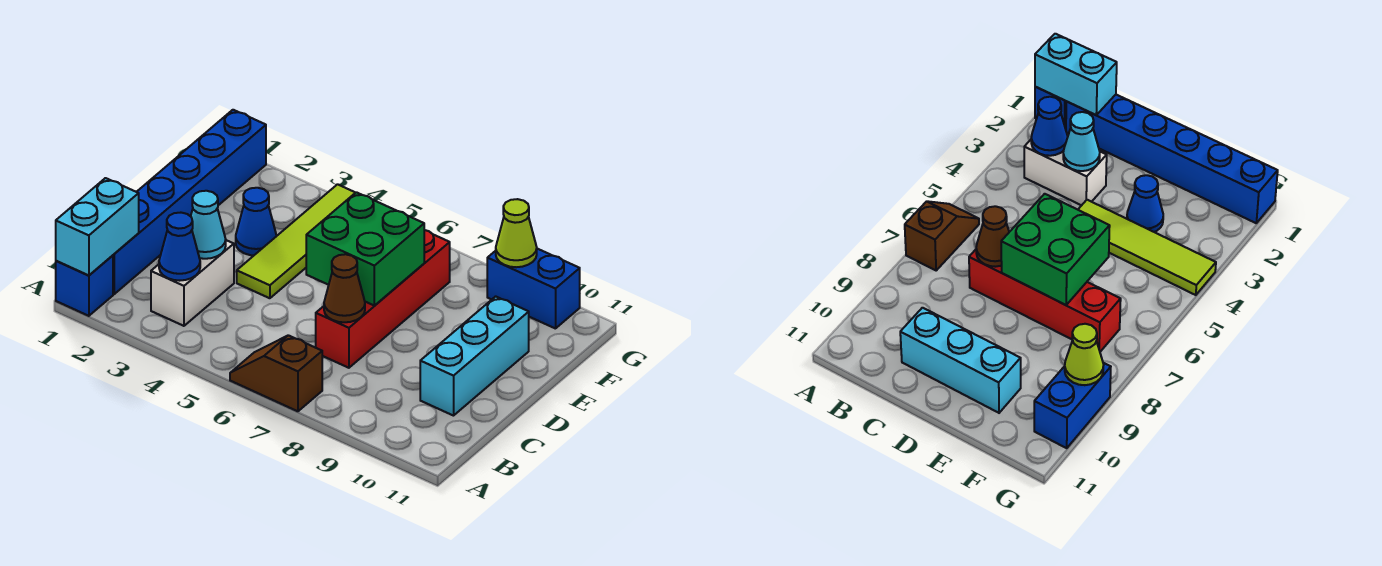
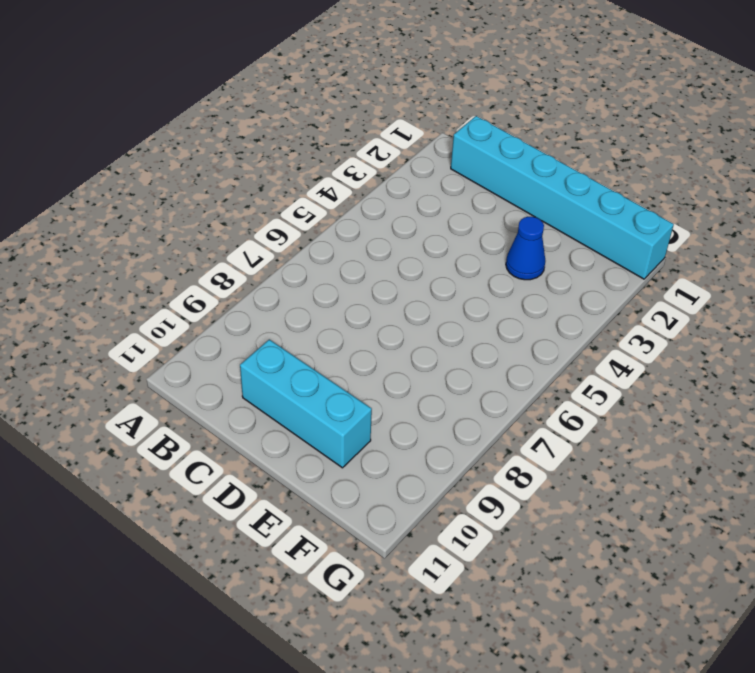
cyan brick B1:G1 level 1 -> blue brick B1:G1 level 1
none -> blue brick A1 level 1
none -> brown slope A6:A7 level 1 top 7
none -> white brick B3:C3 level 1

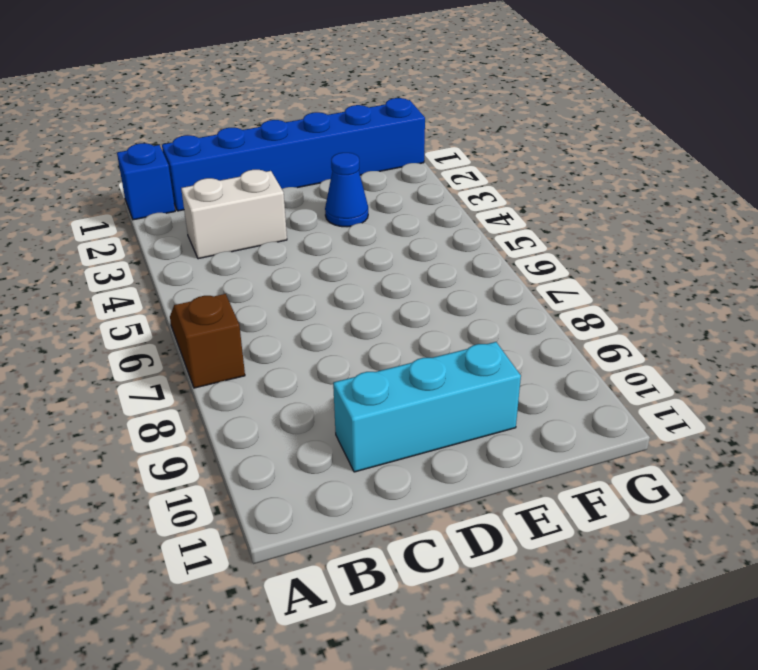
none -> red brick C7:F7 level 1
none -> lime tile D4:G4 level 1
none -> blue brick G9:G10 level 1

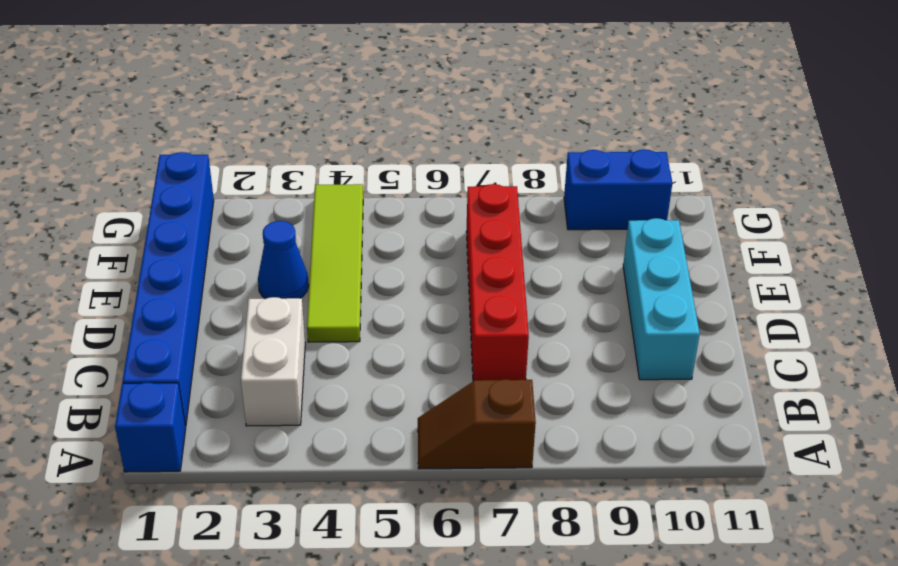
none -> cyan brick A1:B1 level 2
none -> blue cone B3 level 2
none -> cyan cone C3 level 2

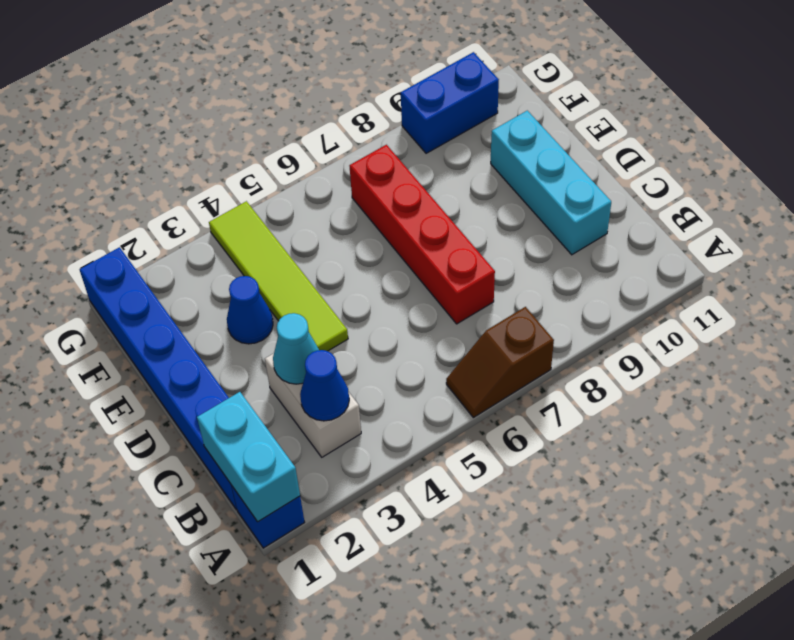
none -> brown cone C7 level 2
none -> green brick D6:E7 level 2
none -> lime cone G9 level 2

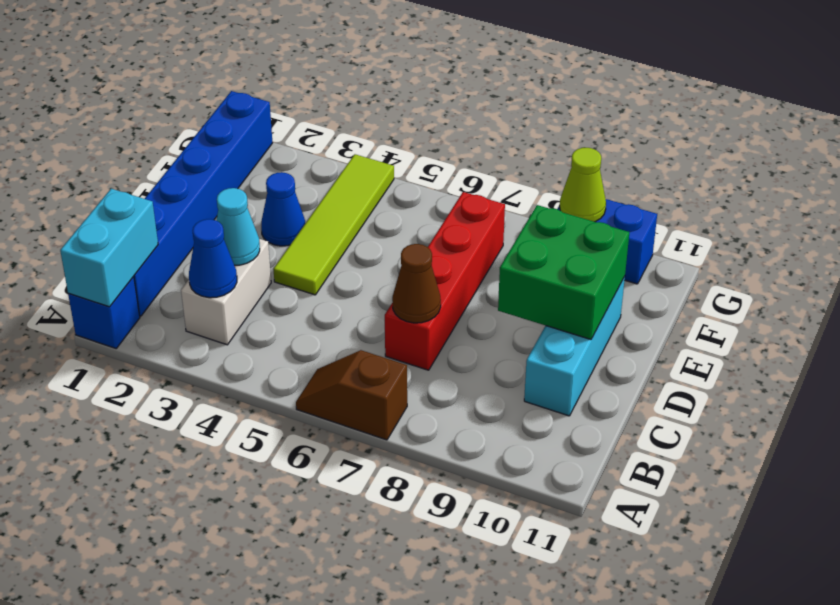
green brick D9:E10 level 2 -> green brick D6:E7 level 2

